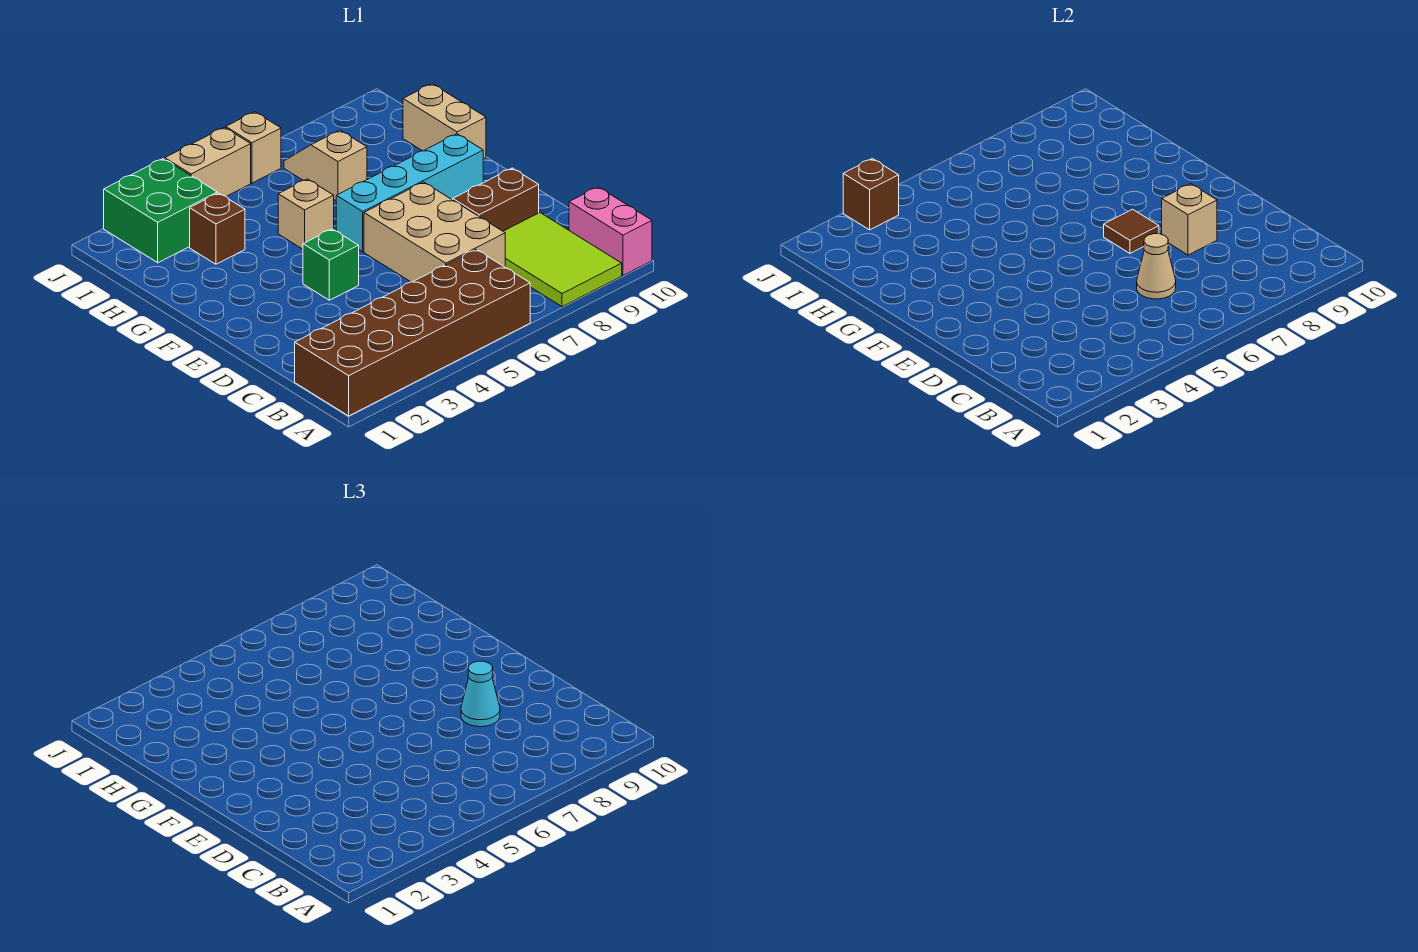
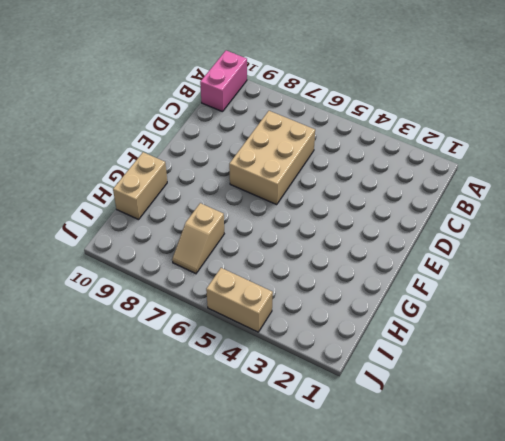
none -> brown brick A1:B6 level 1
none -> lime tile A8:C9 level 1
none -> brown brick D8:D9 level 1

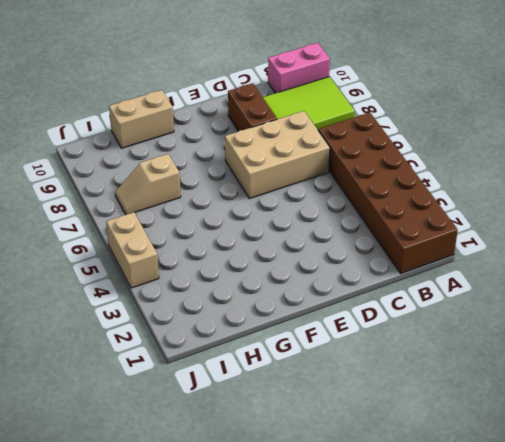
none -> green brick E4 level 1
none -> cyan brick F6:F9 level 1
none -> tan brick G5 level 1

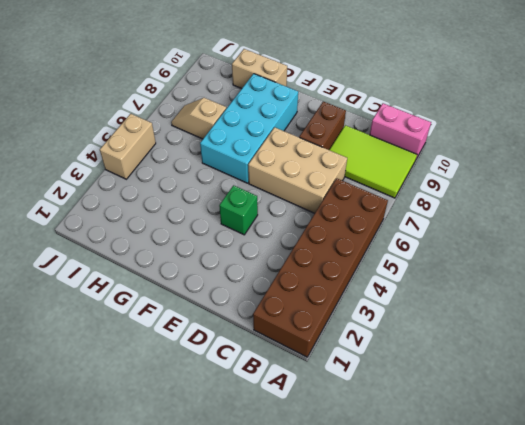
cyan brick F6:G9 level 1 -> cyan brick F6:F9 level 1
none -> tan brick G5 level 1
none -> brown brick H3 level 1
none -> green brick I2:J3 level 1

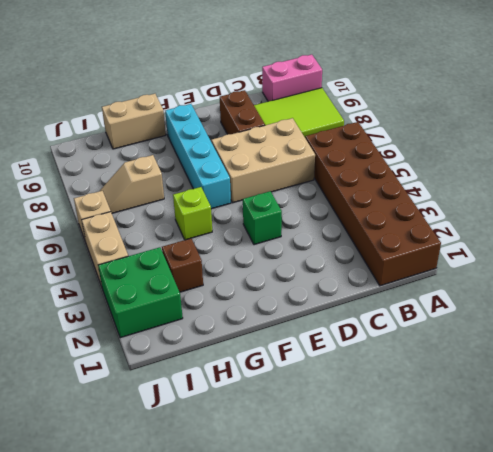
lime brick G5 level 1 -> tan brick G5 level 1
none -> tan cone C6 level 2
none -> tan brick D8 level 2
none -> brown tile E7 level 2

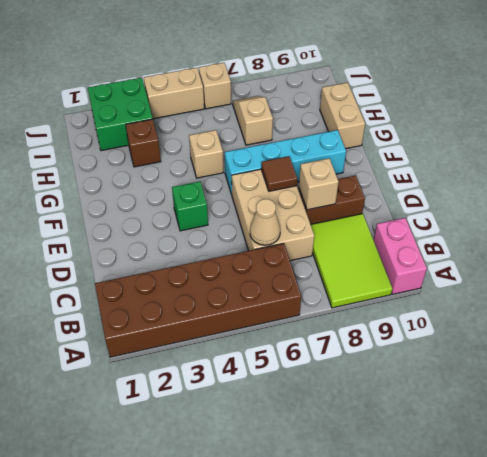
none -> brown brick J3 level 2
none -> cyan cone D8 level 3

